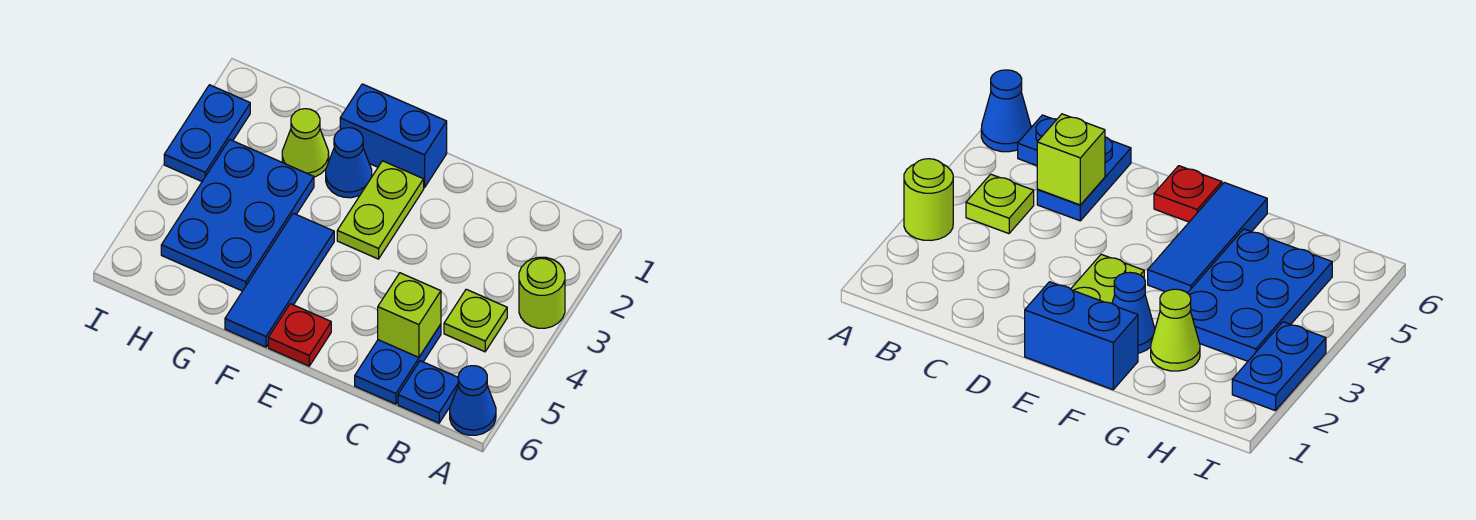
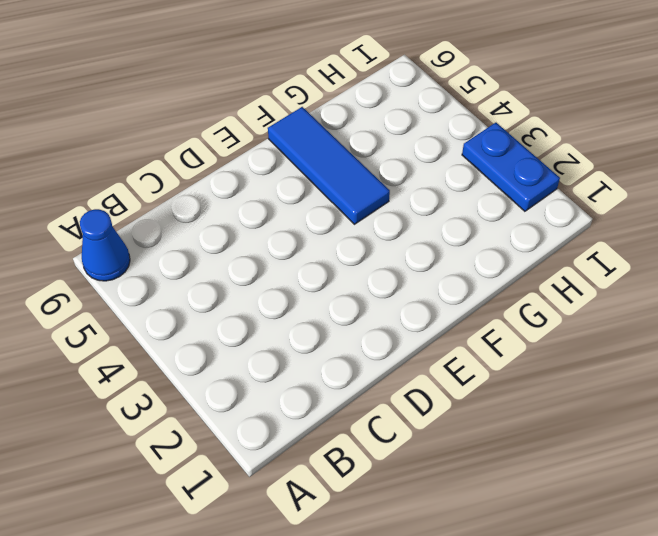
none -> lime round brick A3 level 1
none -> lime plate B4 level 1
none -> blue plate B6 level 1

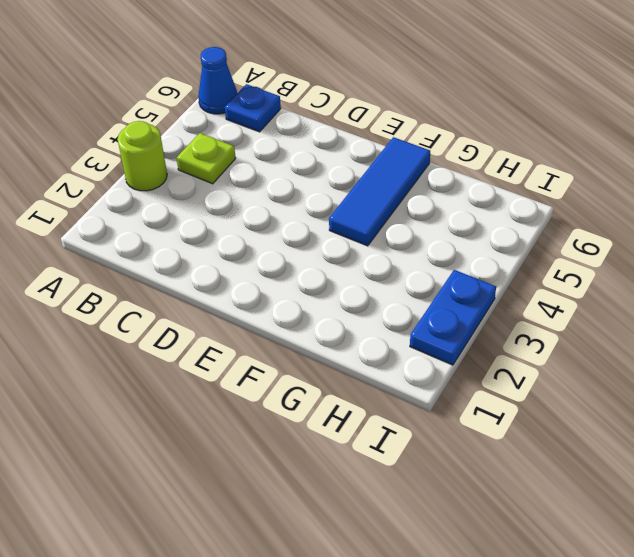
none -> blue plate C5:C6 level 1
none -> blue brick E1:F1 level 1
none -> lime plate E2:E3 level 1

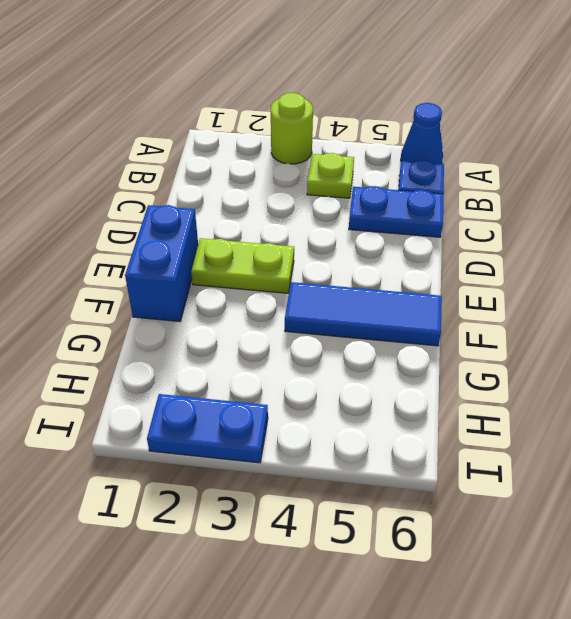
none -> red plate E6 level 1
none -> blue cone F2 level 1
none -> lime cone G2 level 1

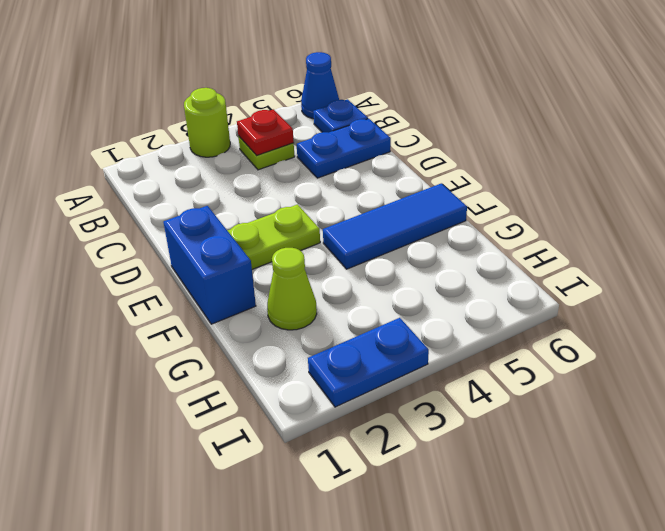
red plate B4 level 2 -> red plate E6 level 1
none -> blue cone F2 level 1
none -> blue plate G3:H5 level 1
none -> lime brick C5 level 2

